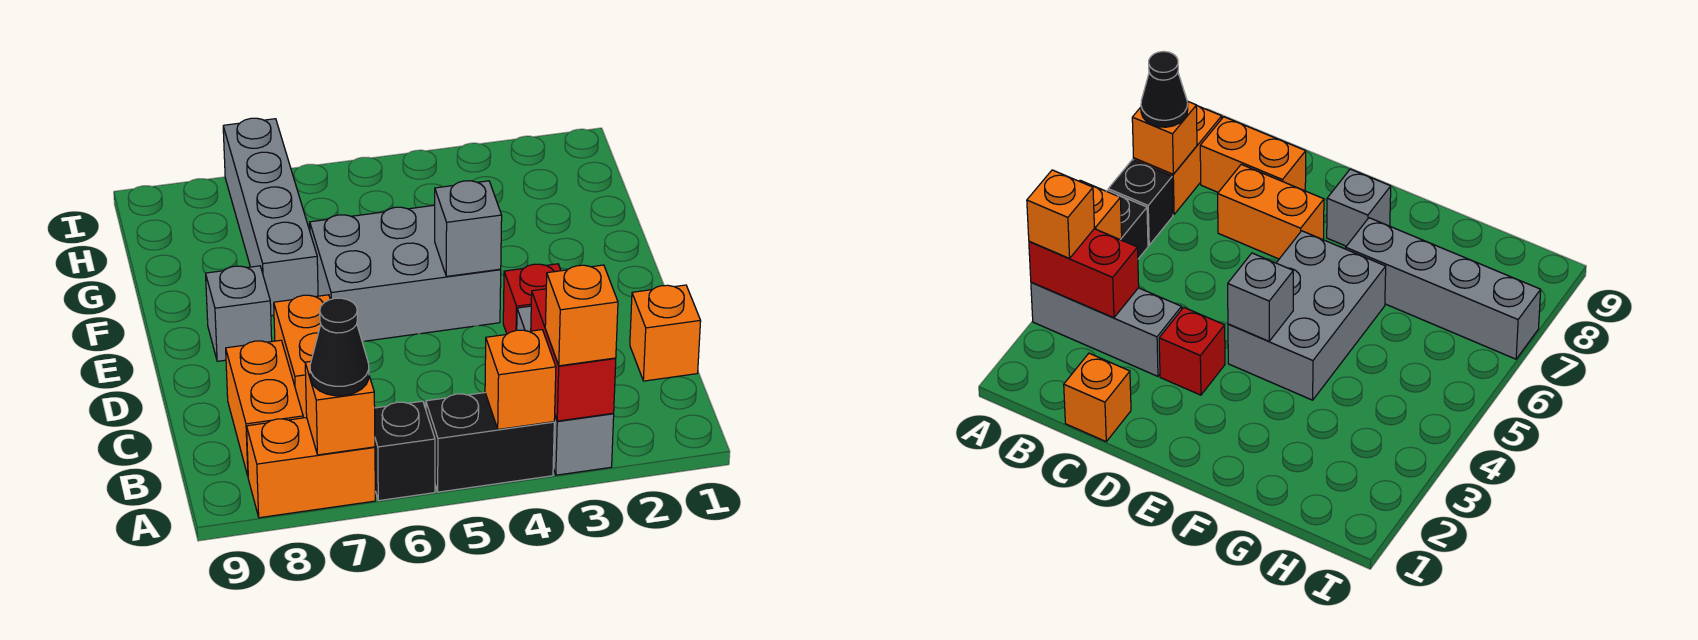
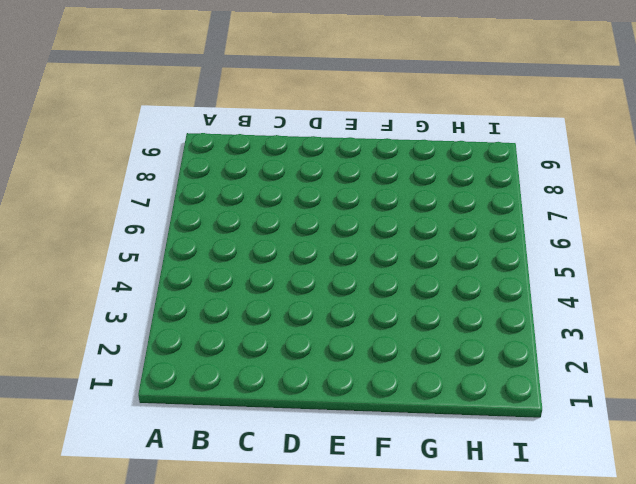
none -> grey brick A3:C3 level 1
none -> black brick A4:A5 level 1
none -> black brick A6 level 1

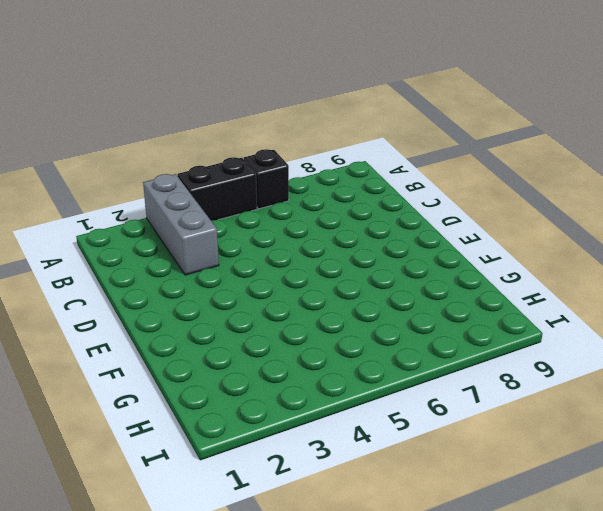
none -> orange brick A7:A8 level 1
none -> orange brick B8:C8 level 1
none -> orange brick C1 level 1

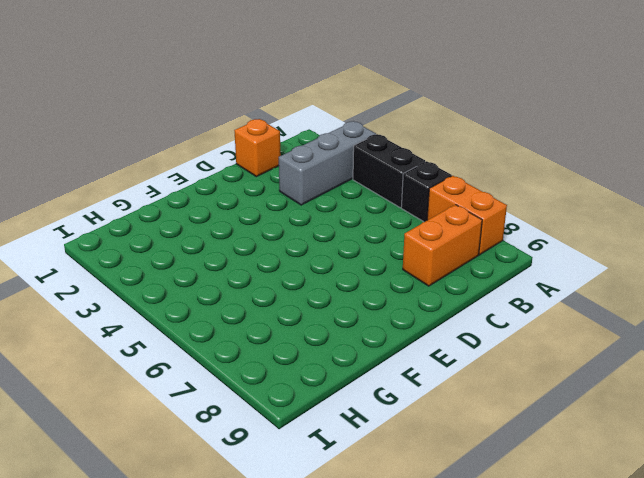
none -> orange brick C7:D7 level 1
none -> red brick D3 level 1
none -> grey brick E4:F6 level 1

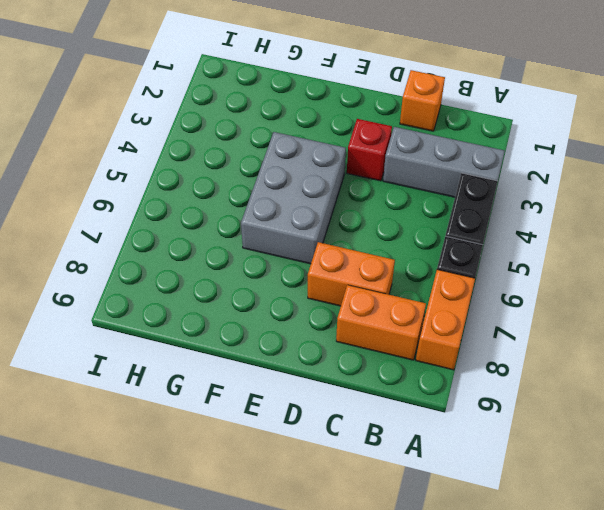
none -> grey brick E8 level 1
none -> grey brick F7:I7 level 1
none -> red brick A3:B3 level 2

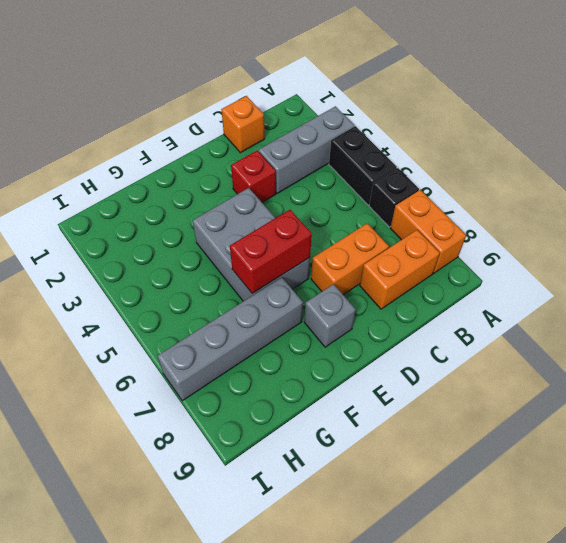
red brick E6:F6 level 2 -> red brick A3:B3 level 2
none -> orange brick A4 level 2
none -> orange brick A7 level 2
none -> grey brick E4 level 2

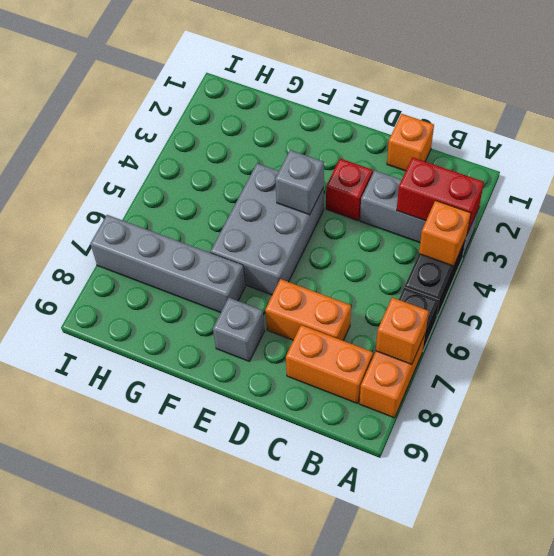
none -> orange brick A3 level 3
none -> black cone A7 level 3

